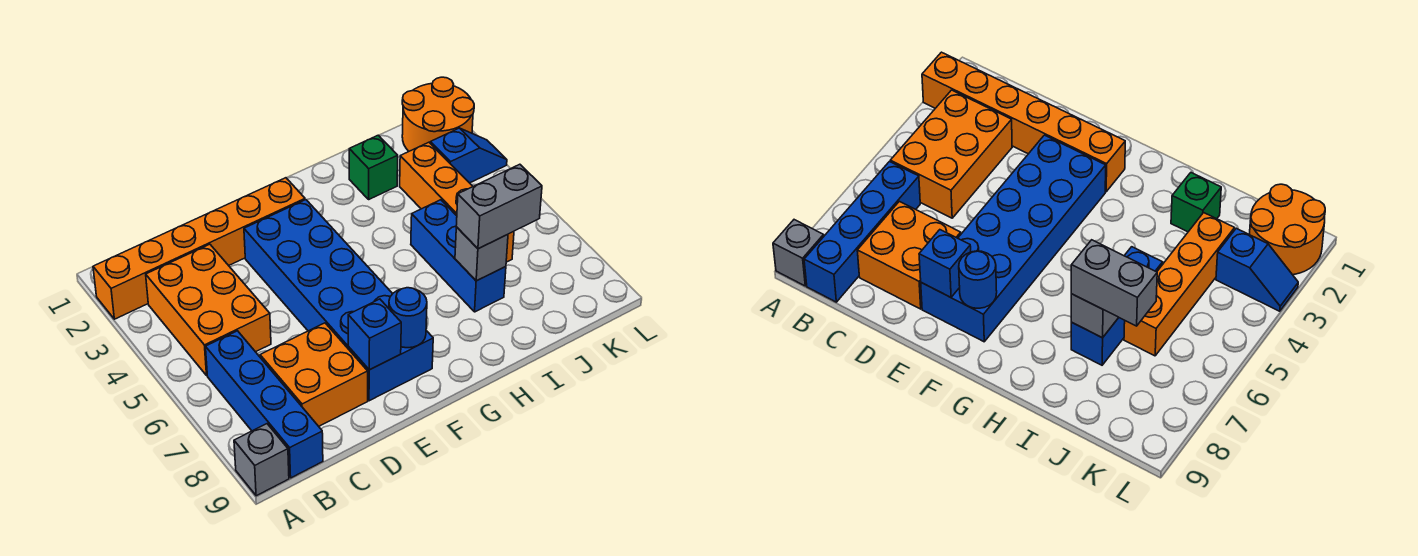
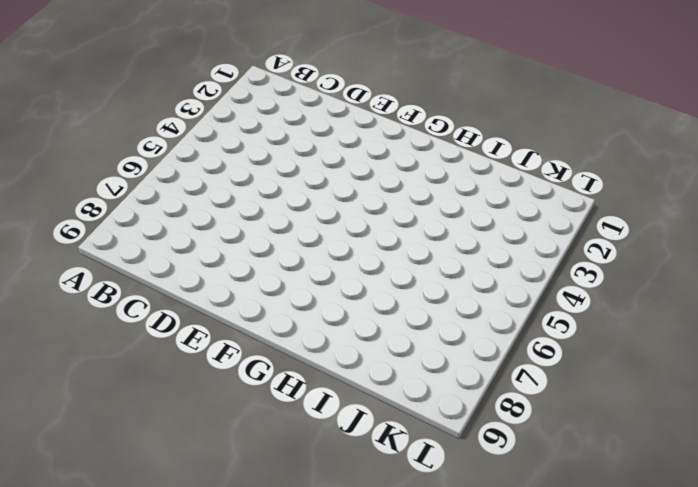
none -> orange brick A2:F2 level 1
none -> grey brick A9 level 1
none -> orange brick B3:C5 level 1

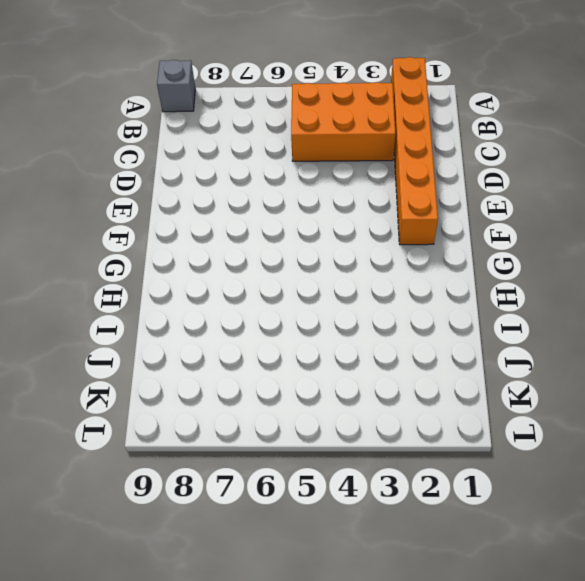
none -> blue brick B6:B9 level 1
none -> orange brick C7:D8 level 1
none -> blue brick E3:F8 level 1

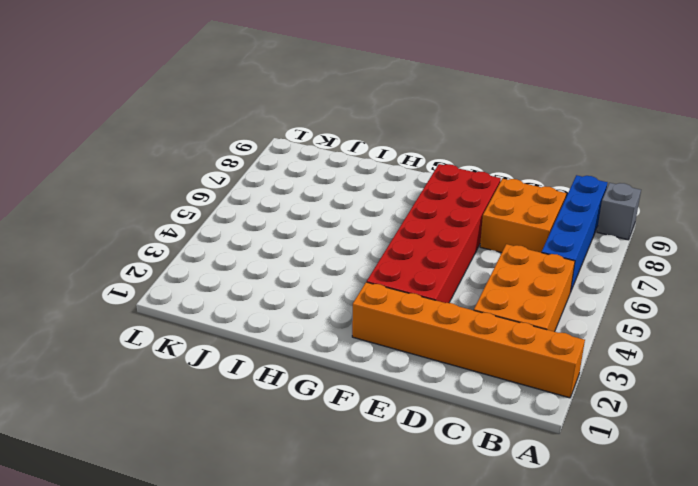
red brick E3:F8 level 1 -> blue brick E3:F8 level 1
none -> green brick I2 level 1
none -> blue brick I5:I7 level 1
none -> orange brick J3:J6 level 1

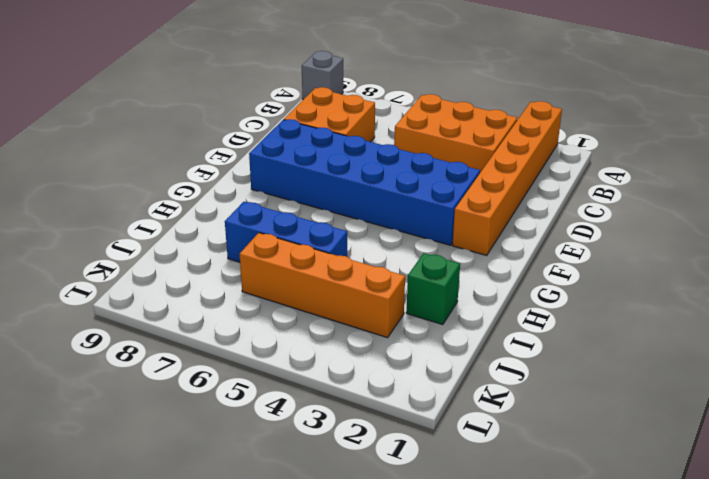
none -> blue brick B6:B9 level 1
none -> orange round brick K1:L2 level 1
none -> blue slope K3:L3 level 1 top K

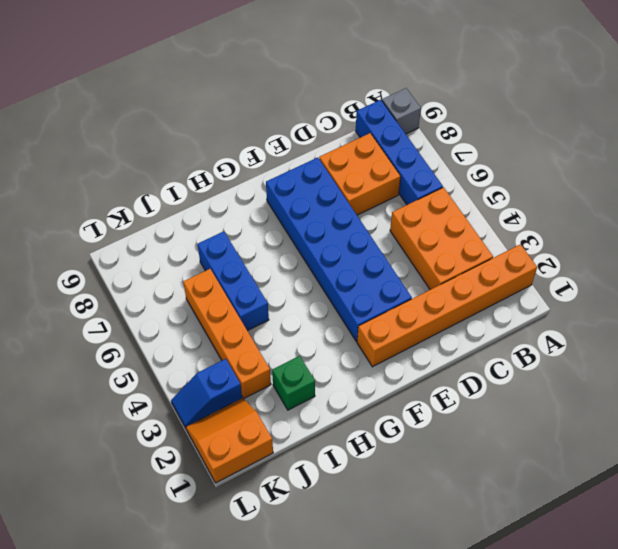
orange slope K1:L2 level 1 top 1 -> orange round brick K1:L2 level 1
none -> blue brick E8 level 2
none -> blue round brick F8 level 2
none -> grey brick I7 level 2

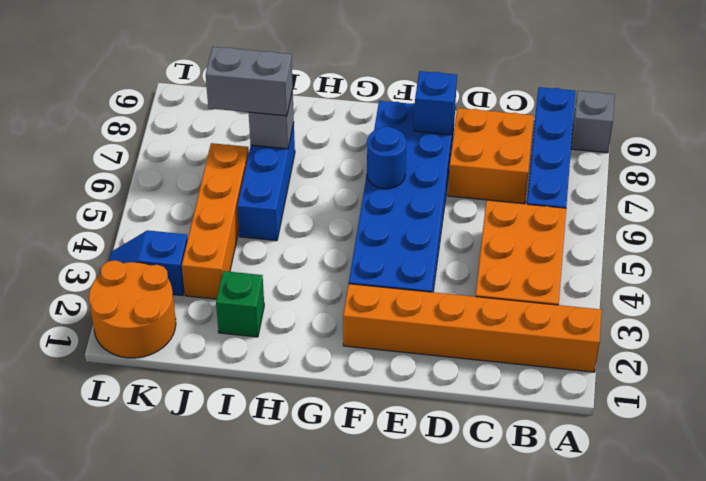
blue round brick F6 level 2 -> blue round brick F8 level 2

